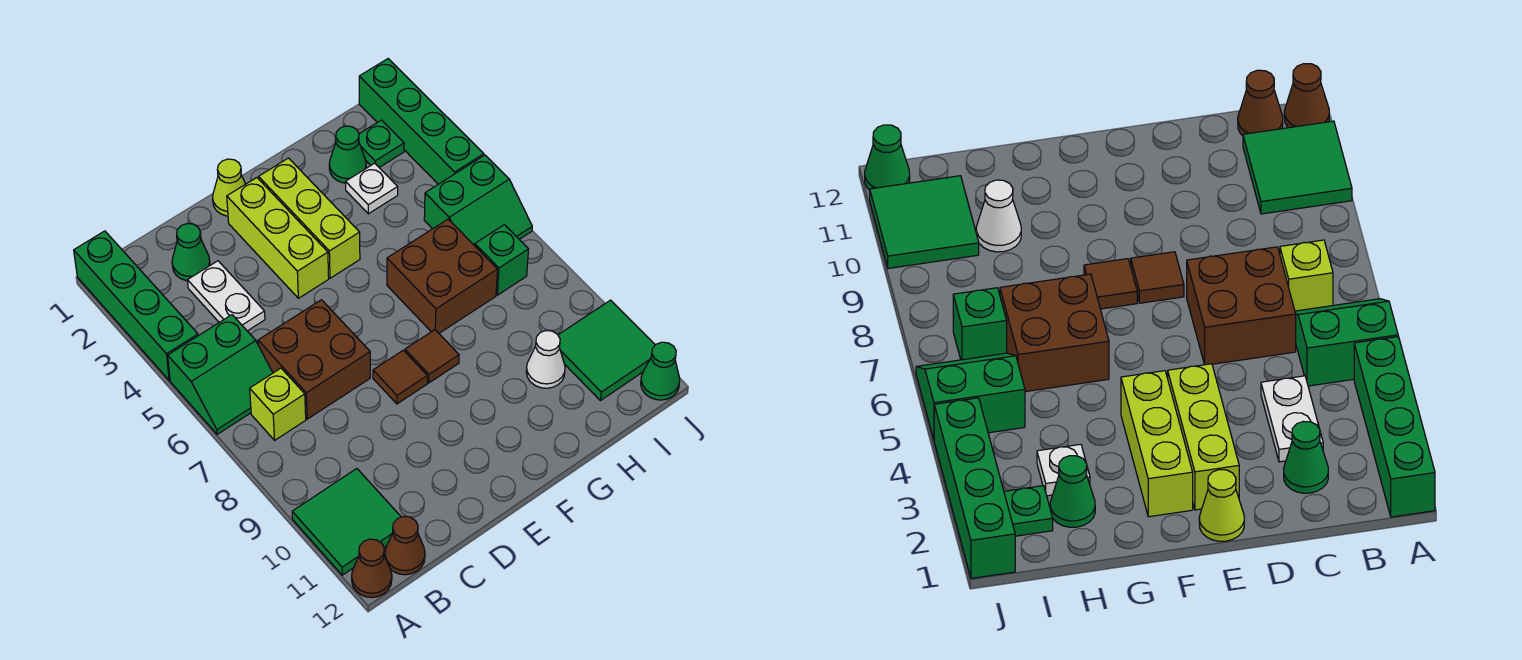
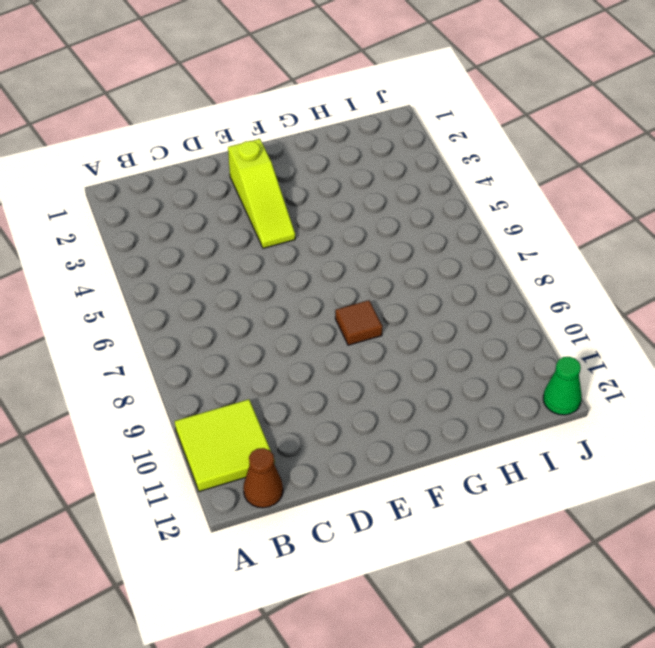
lime tile A10:B11 level 1 -> green tile A10:B11 level 1
lime slope E2:E4 level 1 top 2 -> lime brick E2:E4 level 1
none -> green brick A1:A4 level 1
none -> green slope A5:B6 level 1 top 5
none -> brown cone A12 level 1

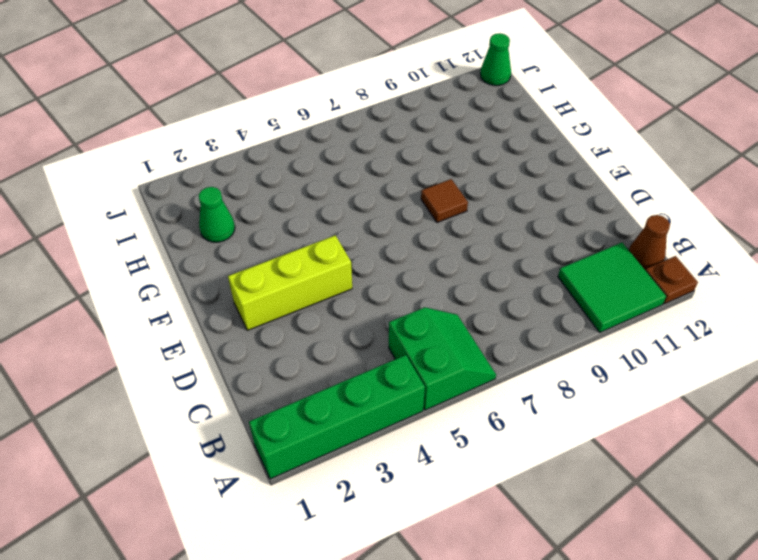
brown plate A12 level 1 -> brown cone A12 level 1
none -> lime brick B7 level 1
none -> green cone C2 level 1
none -> white plate C3:C4 level 1

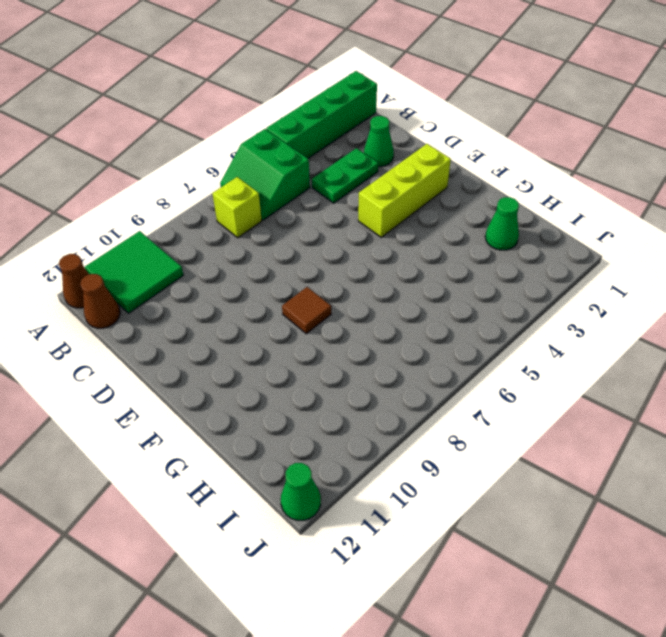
green plate C3:C4 level 1 -> white plate C3:C4 level 1
none -> brown brick C6:D7 level 1
none -> lime cone E1 level 1
none -> brown tile E8 level 1

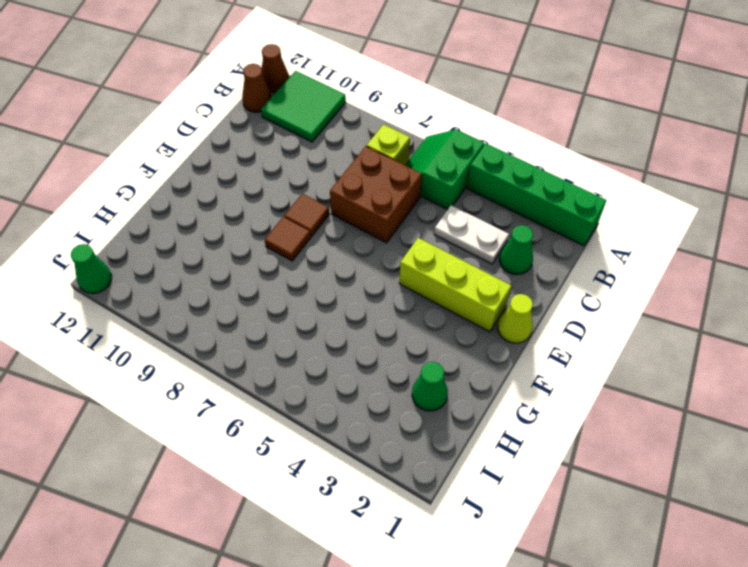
none -> lime brick F2:F4 level 1
none -> brown brick G6:H7 level 1
none -> white plate H3 level 1

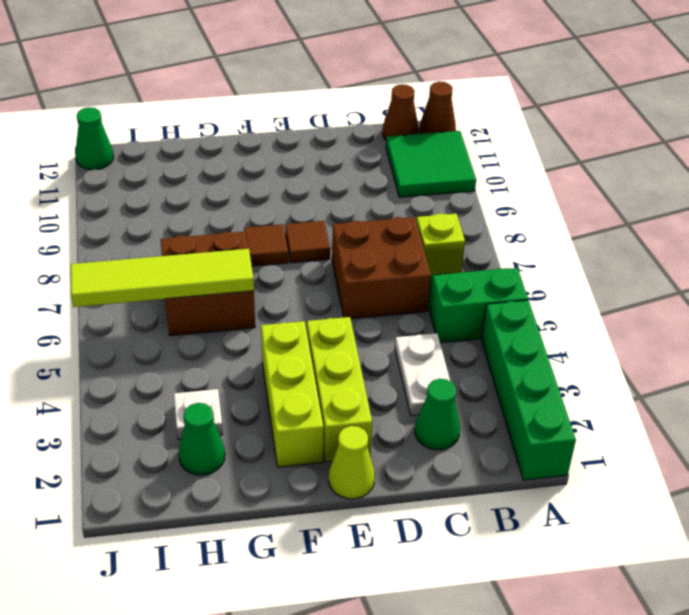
lime tile G6:J6 level 2 -> none
none -> white cone H10 level 1
none -> green plate I2 level 1
none -> green slope I5:J6 level 1 top 5

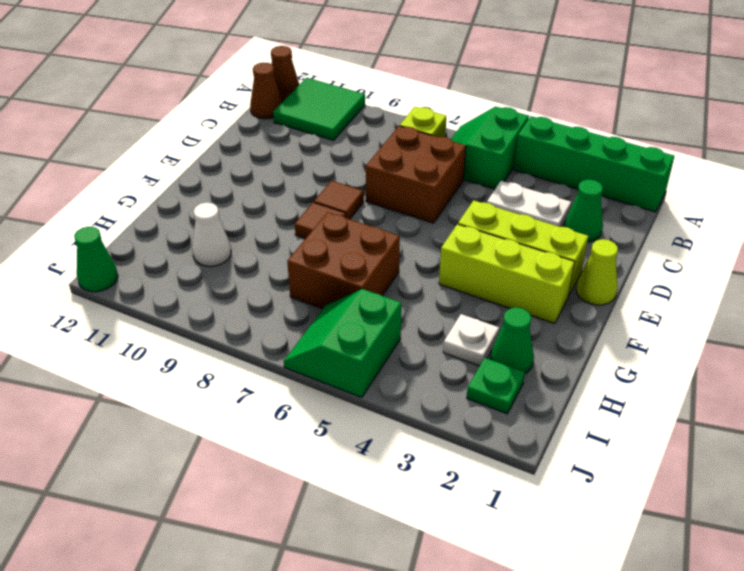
none -> green brick I7 level 1
none -> green tile I10:J11 level 1
none -> green brick J1:J4 level 1

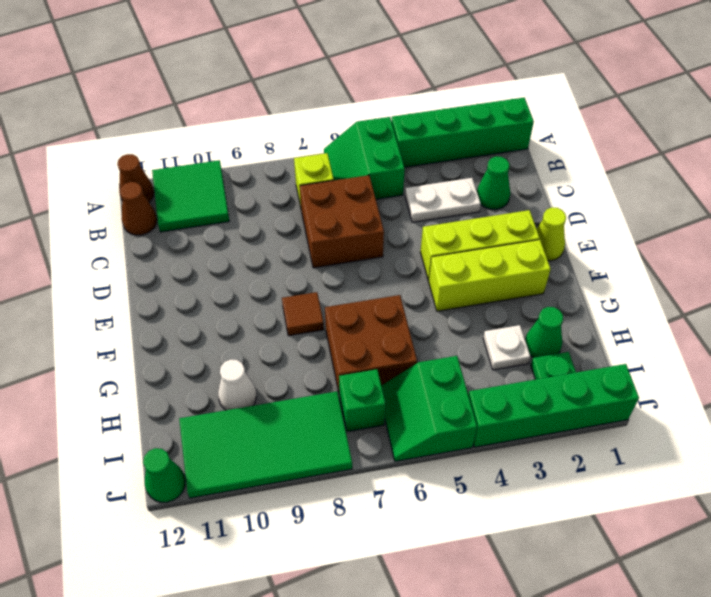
green tile I8:J11 level 1 -> green tile I10:J11 level 1
none -> brown tile E8 level 1

